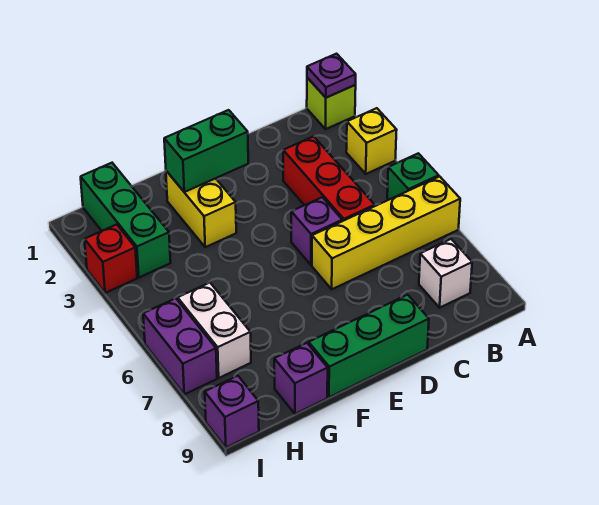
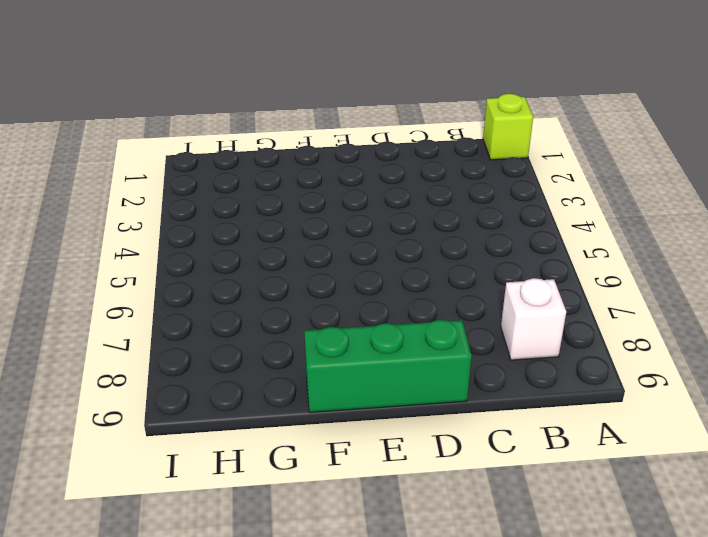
none -> yellow brick A3 level 1
none -> green brick A5 level 1
none -> yellow brick A6:D6 level 1

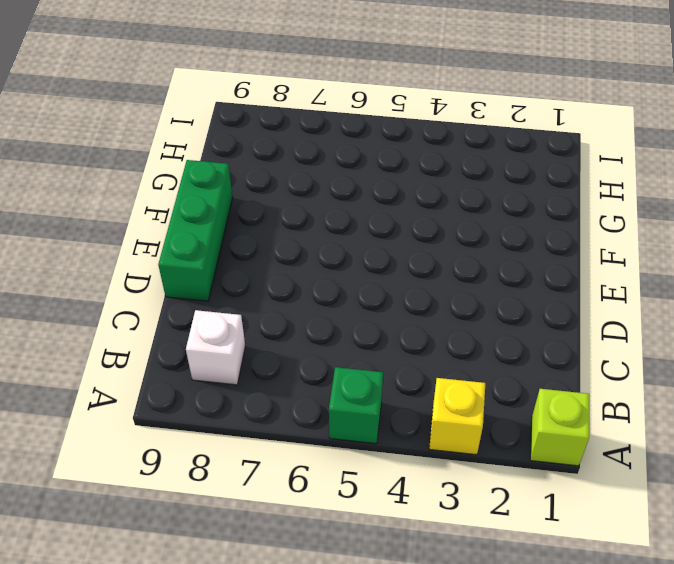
none -> yellow brick A6:D6 level 1
none -> red brick C3:C5 level 1
none -> purple brick D5 level 1

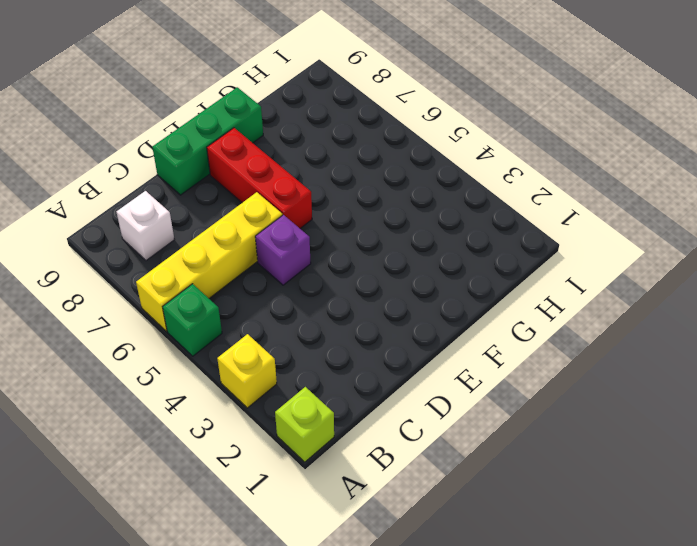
red brick E6:E8 level 1 -> red brick C3:C5 level 1
none -> yellow brick F2:F3 level 1
none -> purple brick G9 level 1
none -> green brick H1:H3 level 1

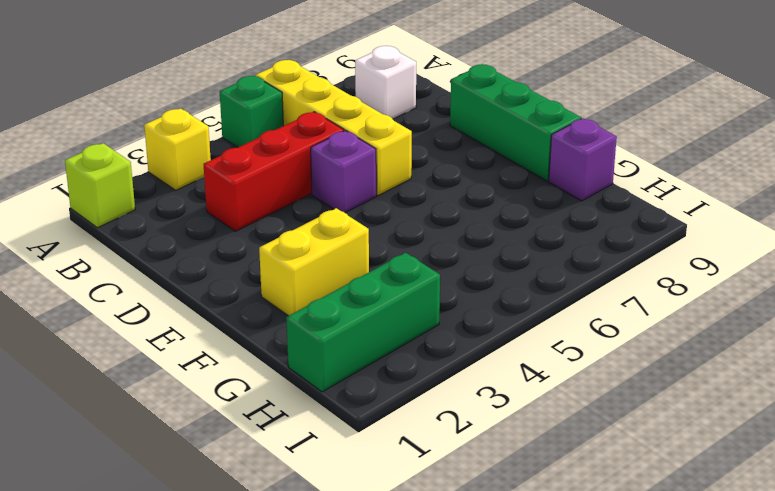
none -> white brick H6:H7 level 1
none -> red brick I3 level 1
none -> purple brick I6:I7 level 1

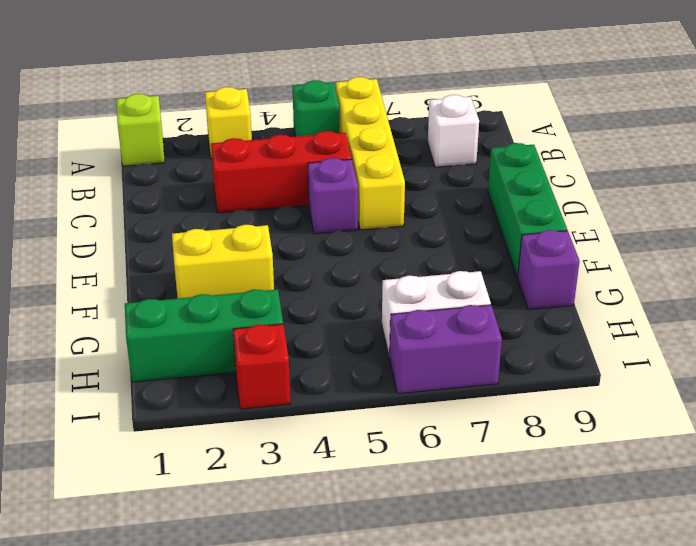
none -> purple brick I9 level 1
none -> purple plate A1 level 2
none -> green brick E2:F2 level 2

